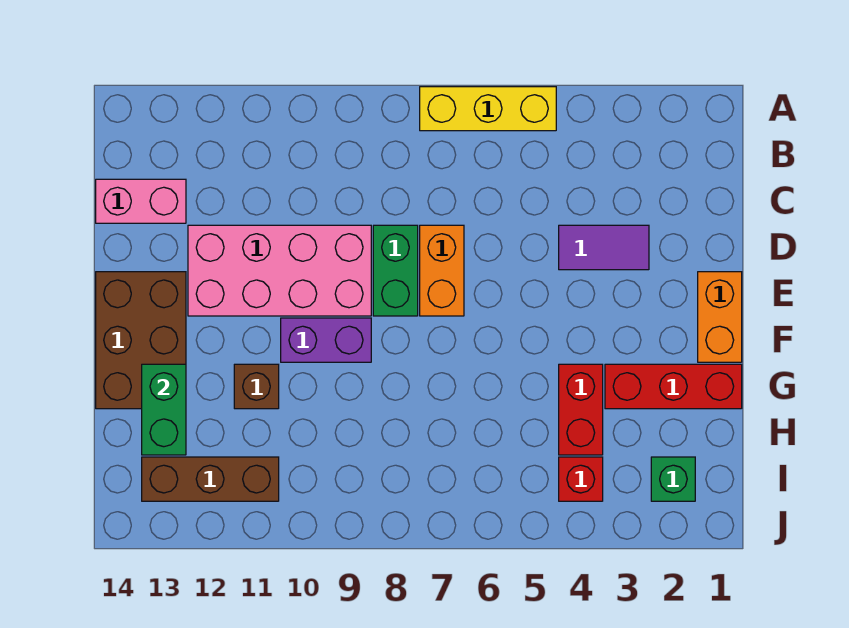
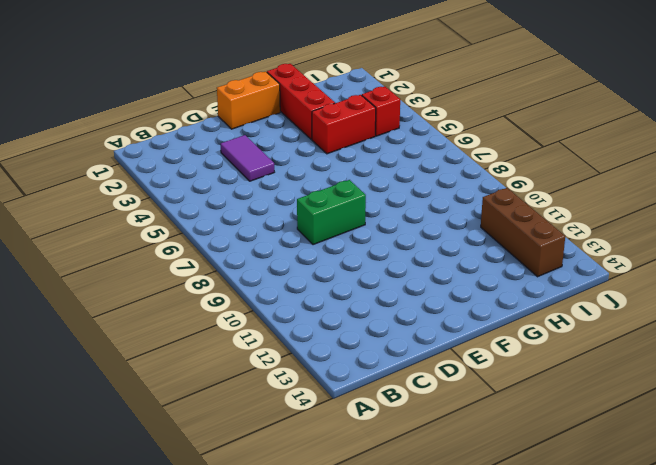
none -> yellow brick A5:A7 level 1
none -> pink brick C13:C14 level 1
none -> orange brick D7:E7 level 1

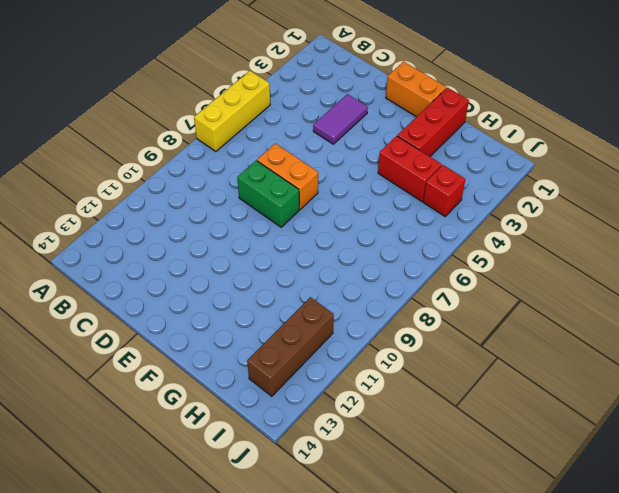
none -> pink brick C13:C14 level 1
none -> pink brick D9:E12 level 1
none -> brown brick E13:G14 level 1

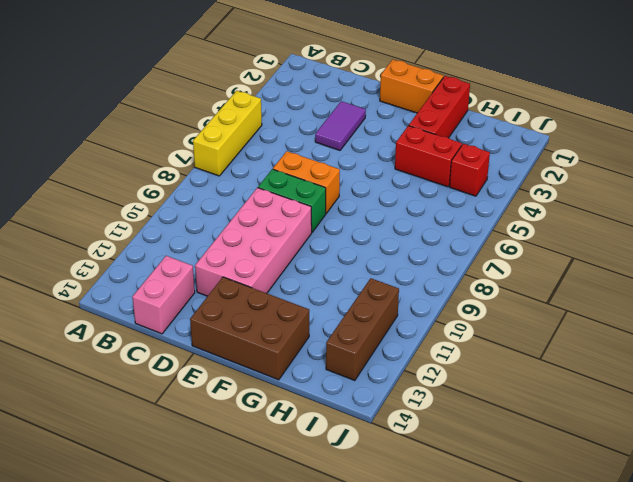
none -> purple brick F9:F10 level 1
none -> brown brick G11 level 1
none -> green brick I2 level 1

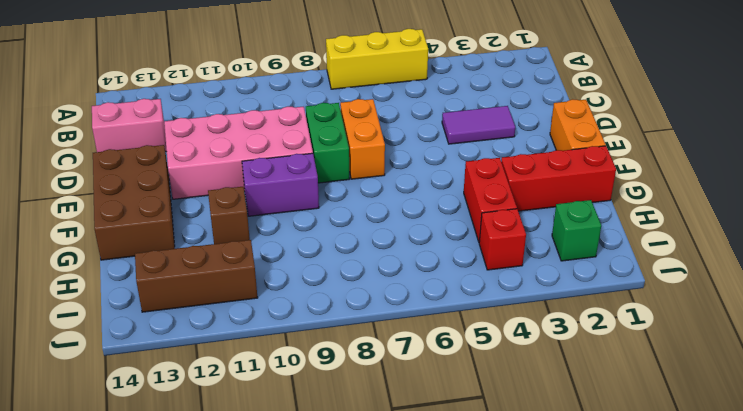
none -> green brick G13:H13 level 2

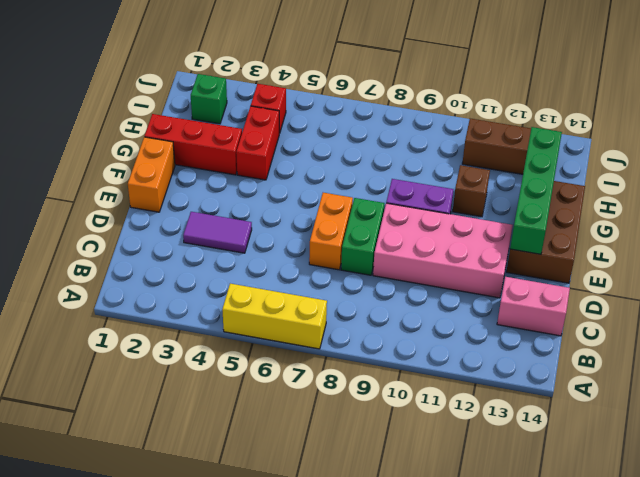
green brick E13:H13 level 2 -> green brick G13:H13 level 2

